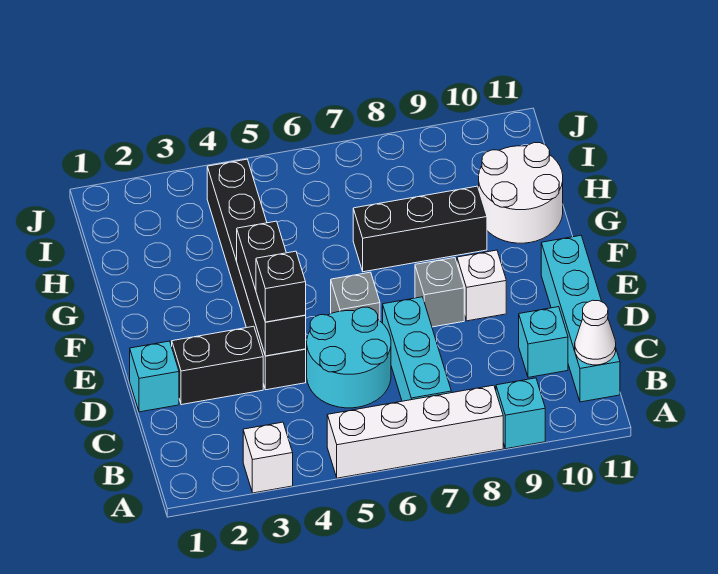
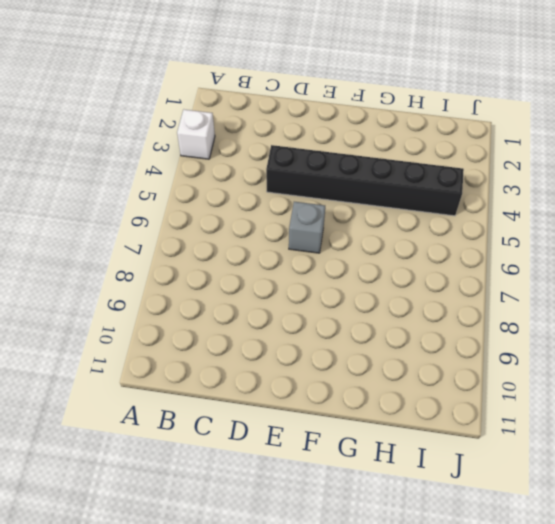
none -> white brick A5:A8 level 1
none -> cyan brick A9 level 1
none -> cyan brick B7:D7 level 1

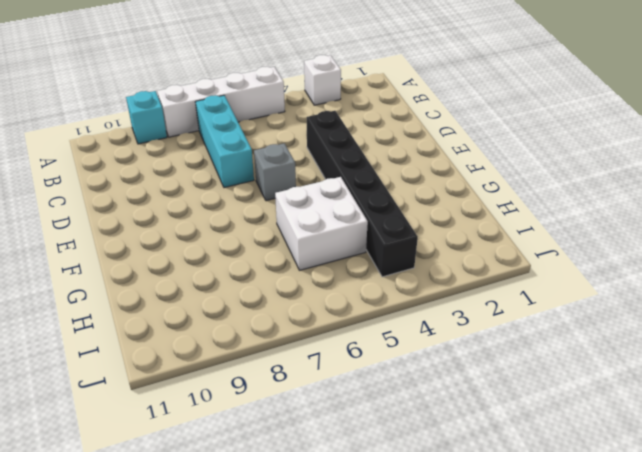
white brick G5:H6 level 1 -> none
none -> cyan brick B11:E11 level 1
none -> cyan round brick C5:D6 level 1
none -> cyan brick C10 level 1

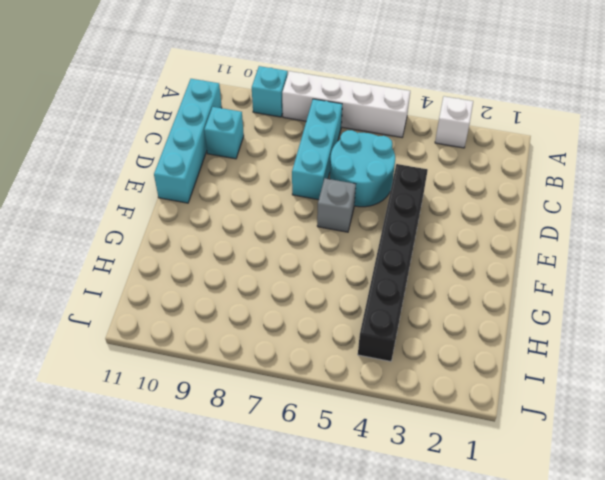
none -> cyan brick D1 level 1
none -> black brick D2:D3 level 1
none -> grey brick E8 level 1

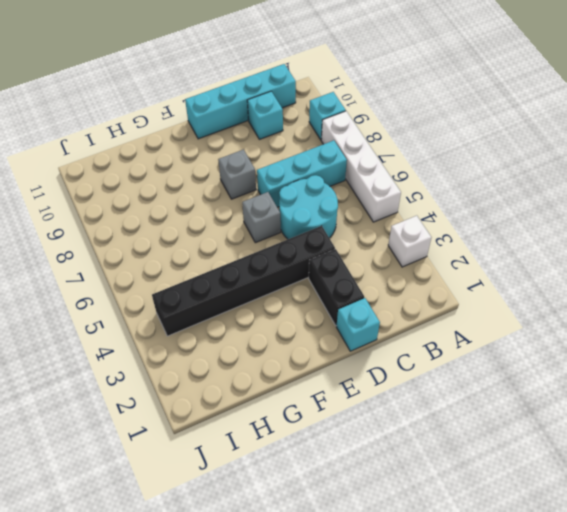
none -> white brick E9 level 1
none -> black brick G7:G9 level 1
none -> white round brick G10:H11 level 1

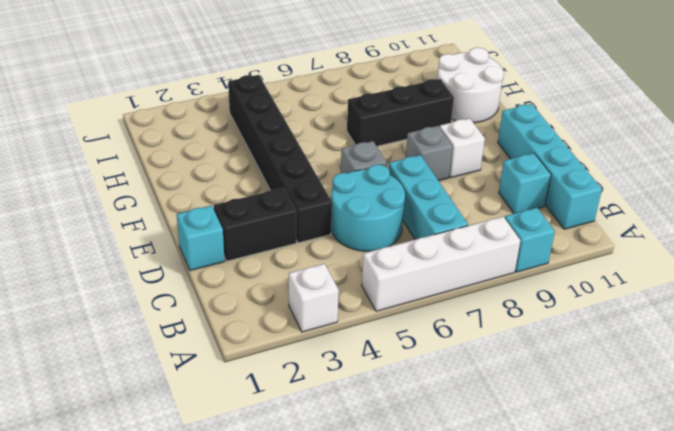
none -> white cone B11 level 2
none -> black brick D4:F4 level 2
none -> black brick D4 level 3

